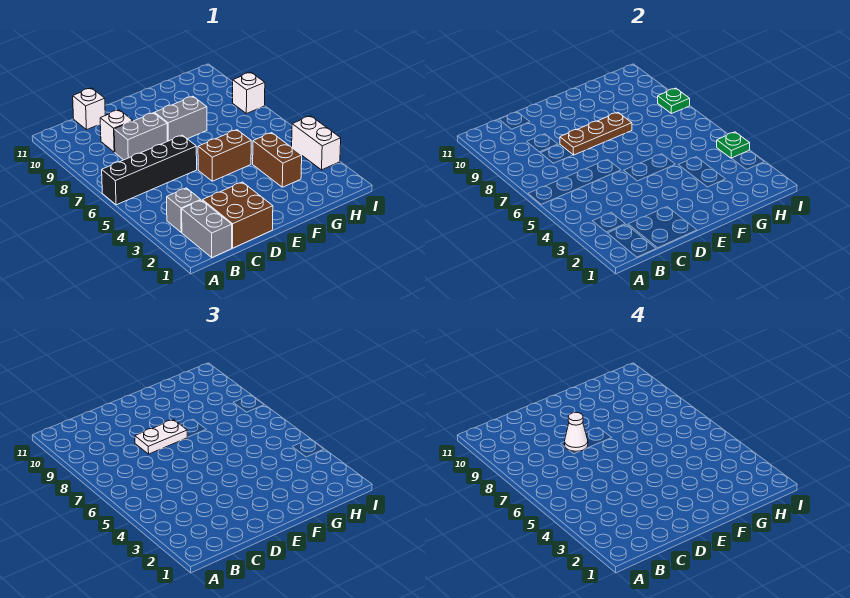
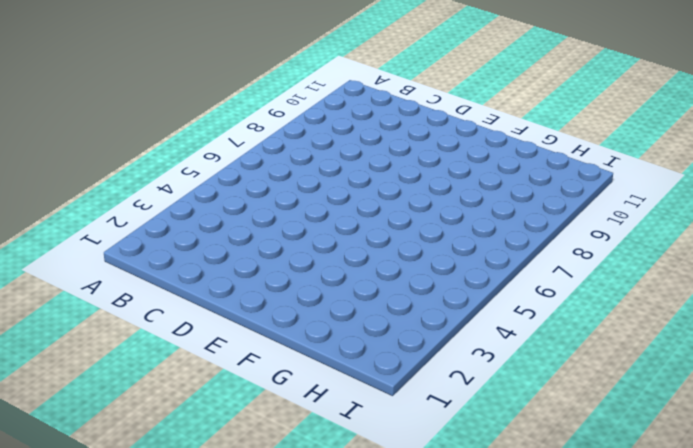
none -> black brick A6:D6 level 1
none -> grey brick B1:B2 level 1
none -> grey brick B3 level 1

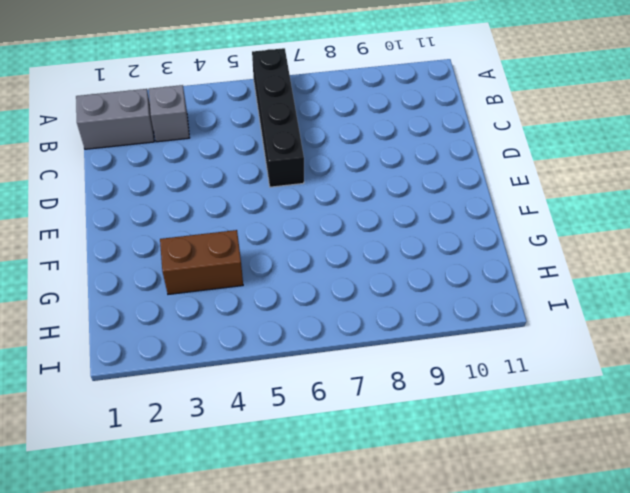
none -> brown brick C1:D2 level 1
none -> grey brick C8:D8 level 1
none -> white brick C9 level 1

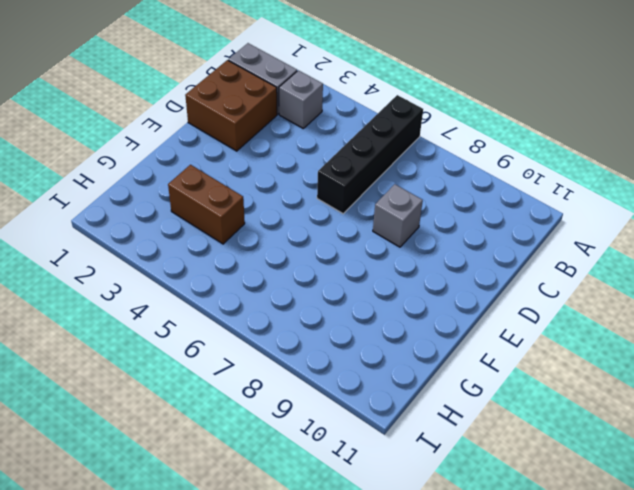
grey brick D8 level 1 -> grey brick C8:D8 level 1
none -> white brick C9 level 1
none -> white brick C11 level 1
none -> brown brick E5:F5 level 1

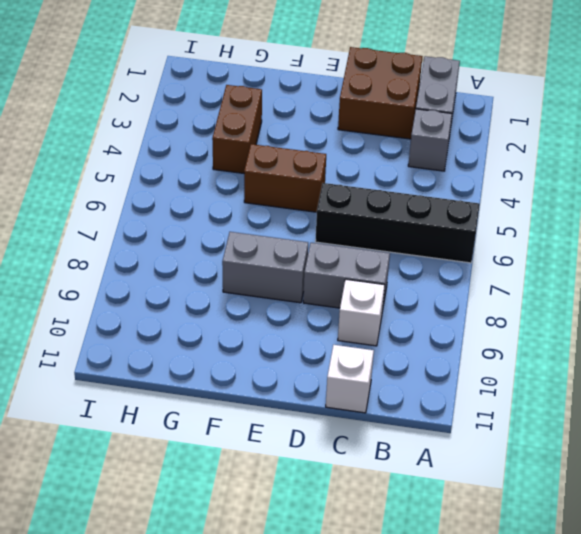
none -> white brick I3:I4 level 1
none -> white brick I8 level 1
none -> brown plate D8:F8 level 2

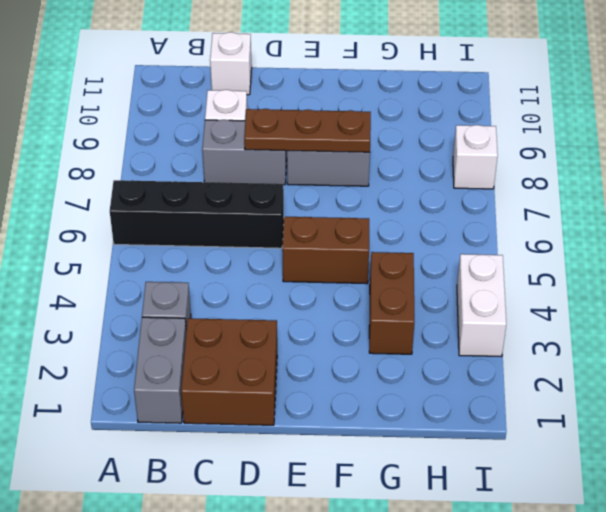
none -> green plate I4 level 2
none -> green plate I8 level 2
none -> white plate D8:E8 level 3

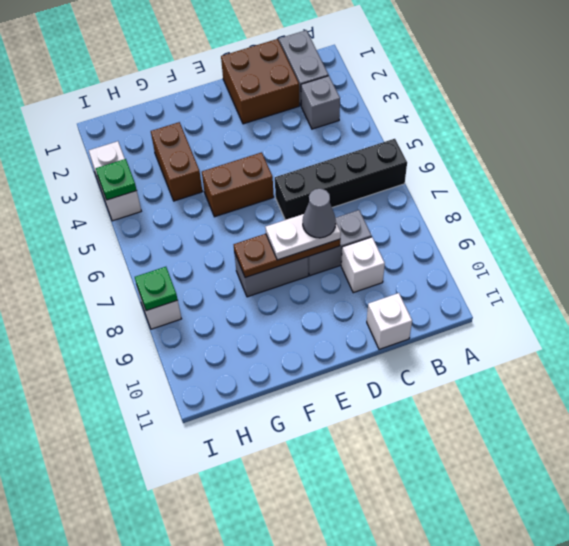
grey cone D8 level 4 -> white cone D8 level 4

